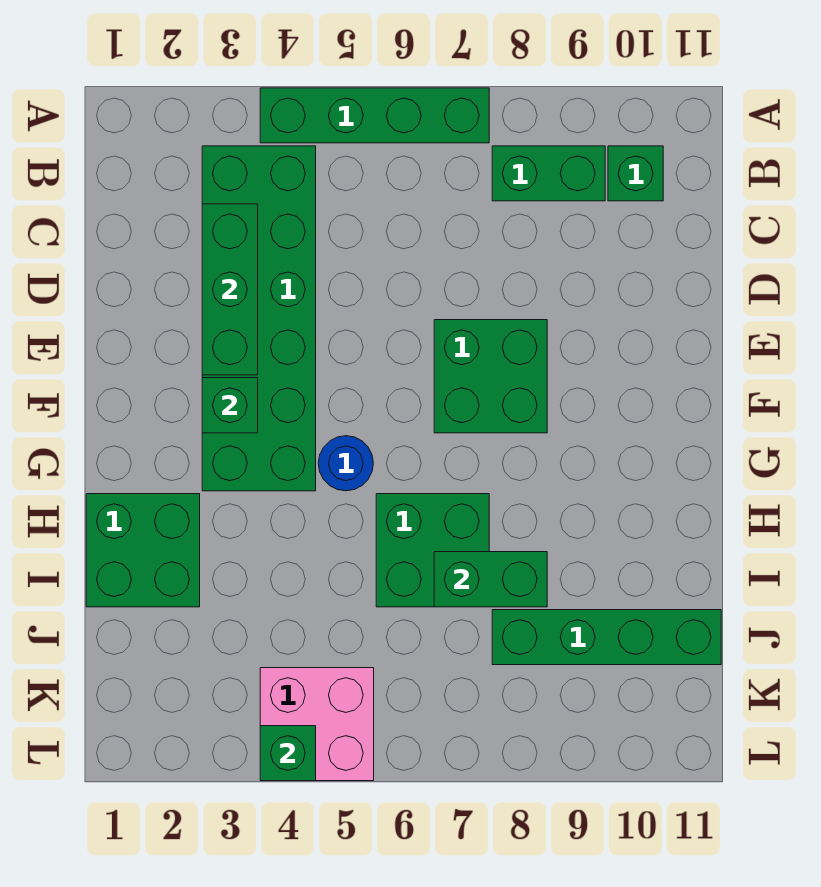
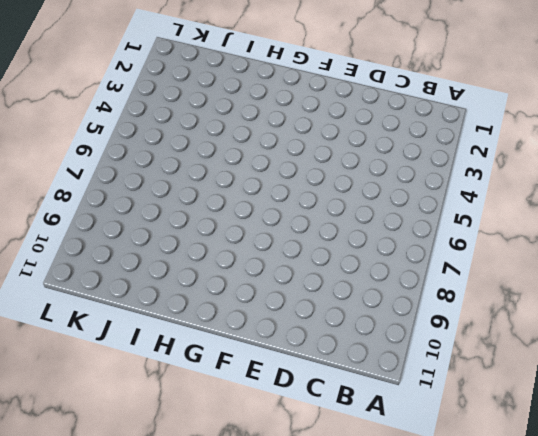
none -> green brick A4:A7 level 1
none -> green brick B3:G4 level 1
none -> green brick B8:B9 level 1

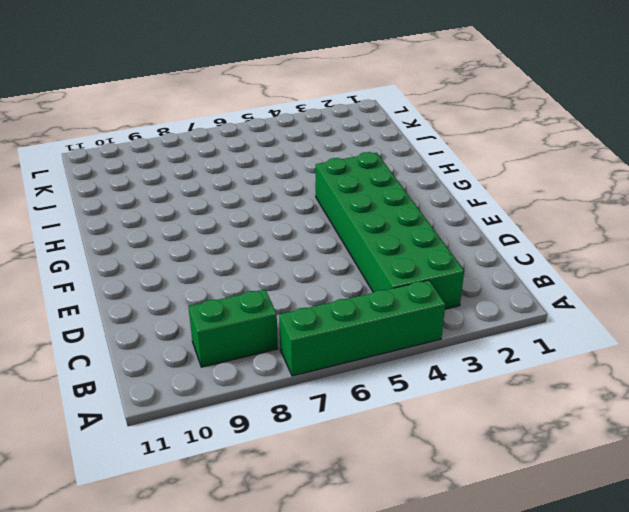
none -> green brick B10 level 1
none -> green brick E7:F8 level 1
none -> blue round brick G5 level 1

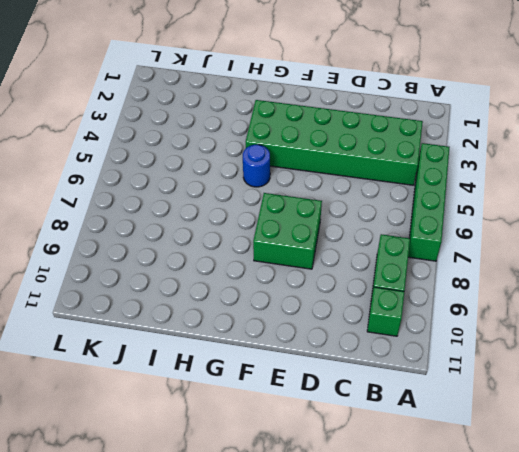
none -> green brick H1:I2 level 1
none -> green brick H6:I7 level 1
none -> green brick J8:J11 level 1

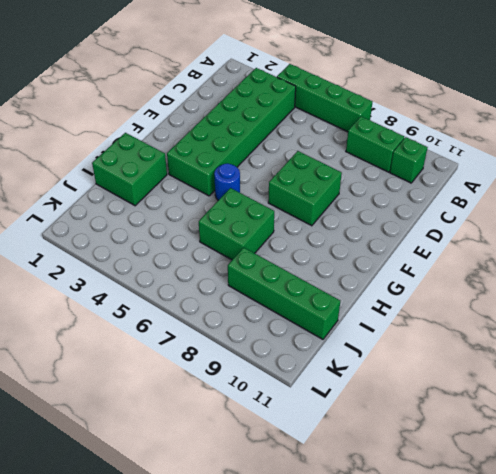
none -> pink brick K4:L5 level 1
none -> green brick C3:E3 level 2
none -> green brick F3 level 2

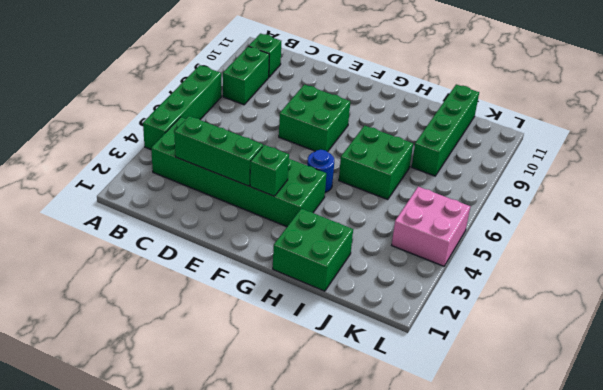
none -> green brick I7:I8 level 2
none -> green brick L4 level 2

